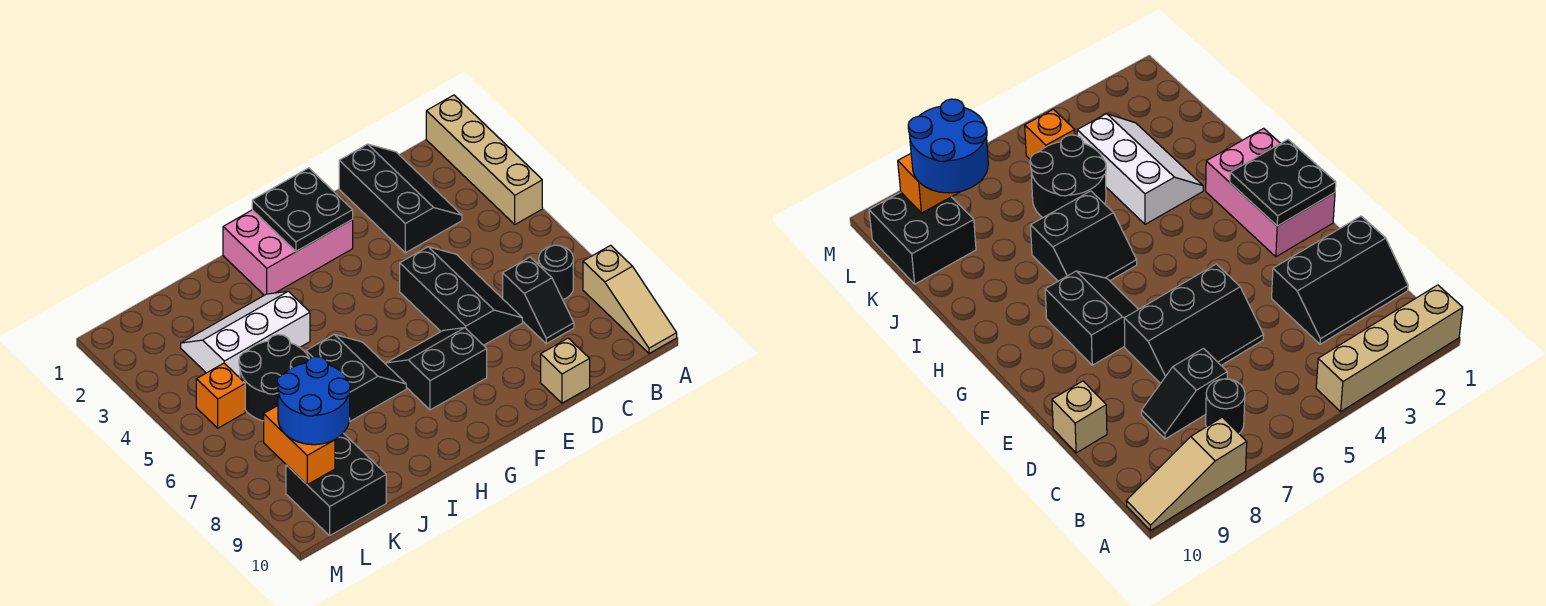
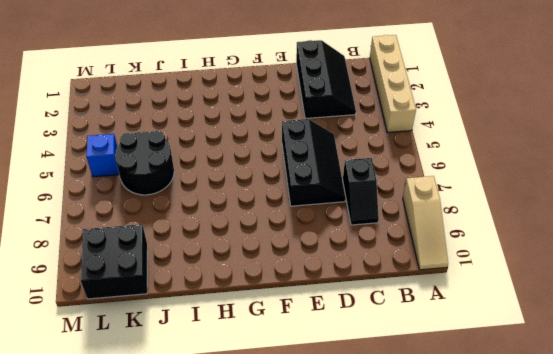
blue brick L5 level 1 -> orange brick L5 level 1
none -> black round brick B7 level 1
none -> tan brick D10 level 1
none -> pink brick F1:H2 level 1

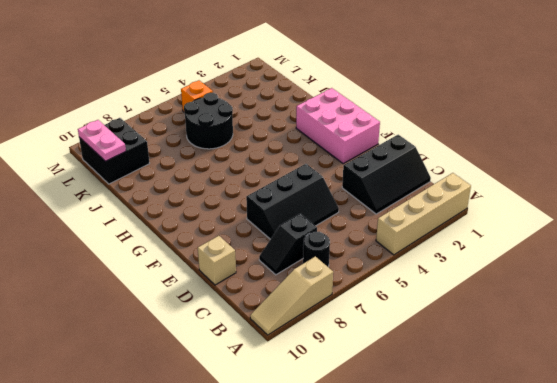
pink plate K10:L10 level 2 -> none
none -> black slope F7:G8 level 1 top 8
none -> black slope H6:I7 level 1 top I
none -> white slope I3:K4 level 1 top 4

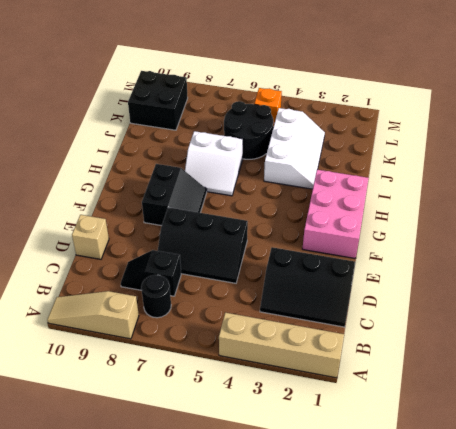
white slope H6:I7 level 1 top I -> black slope H6:I7 level 1 top I
none -> black plate F1:G2 level 2
none -> orange brick L8:L9 level 2
none -> blue round brick K8:L9 level 3

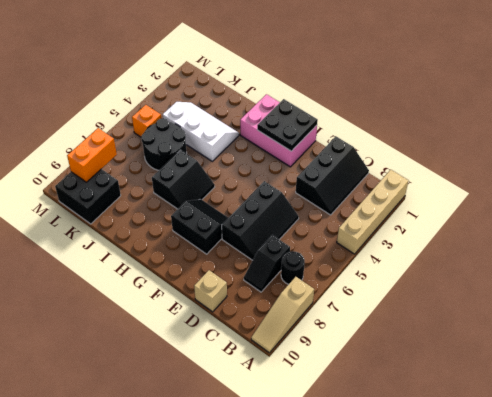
none -> blue round brick K8:L9 level 3

